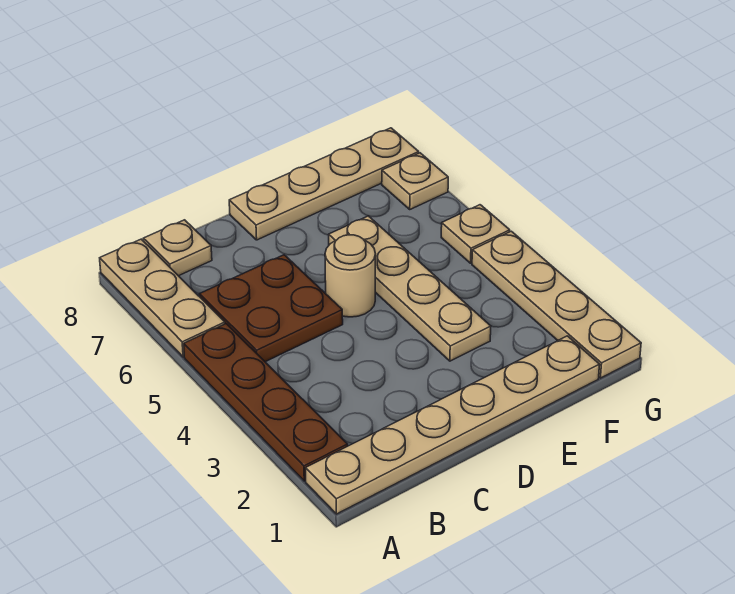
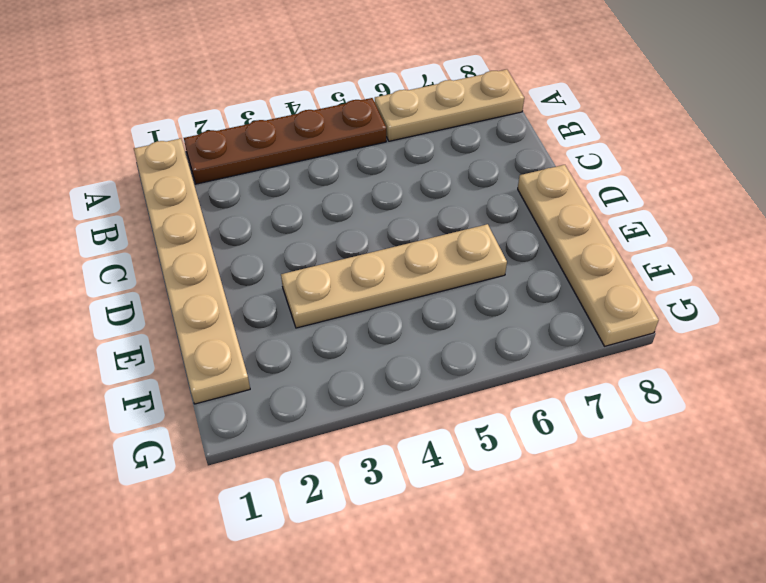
none -> brown plate B5:C6 level 1
none -> tan plate B8 level 1

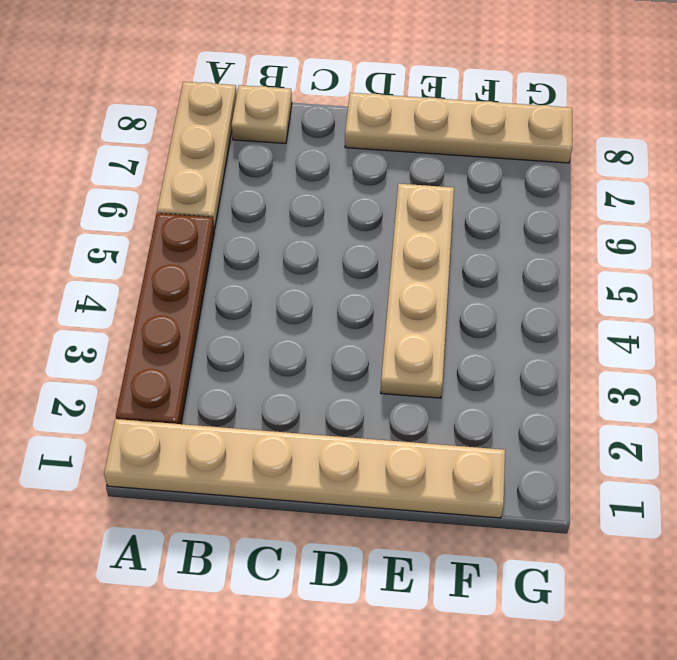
none -> brown plate B5:C6 level 1
none -> tan round brick D5 level 1

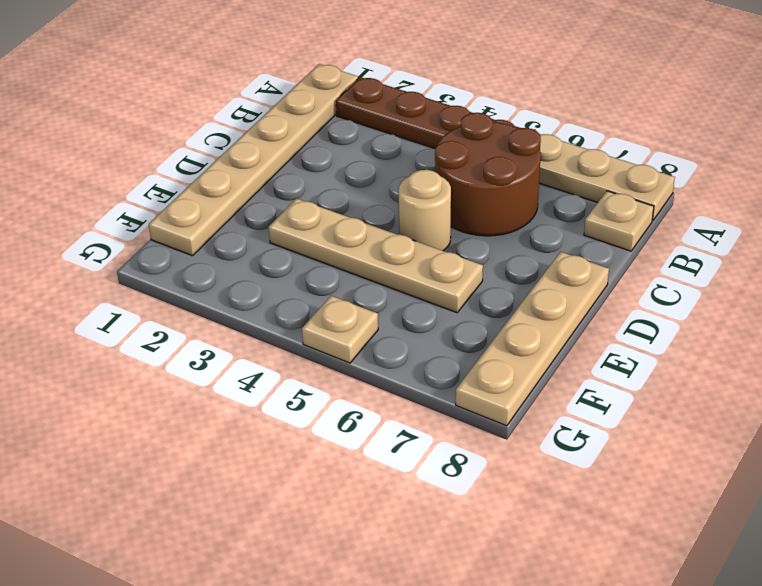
brown round brick B5:C6 level 1 -> brown plate B5:C6 level 1
none -> tan plate G1:G4 level 1
none -> tan plate G7 level 1

